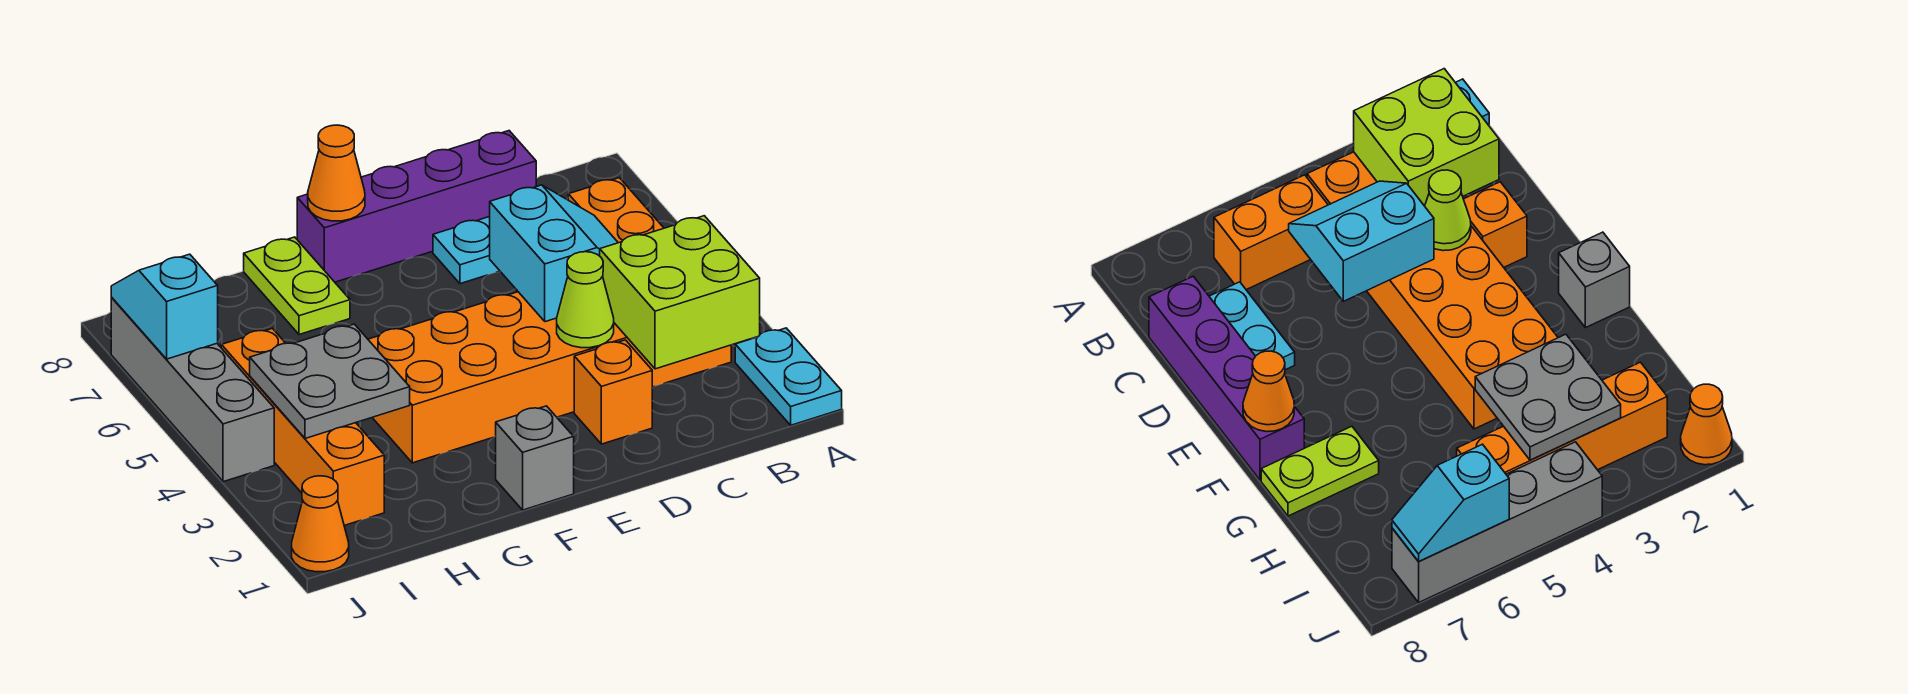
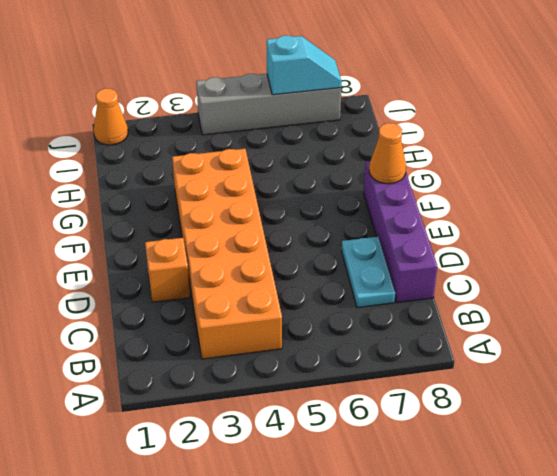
none -> cyan plate A1:A2 level 1
none -> orange brick B5:B6 level 1
none -> grey brick F1 level 1

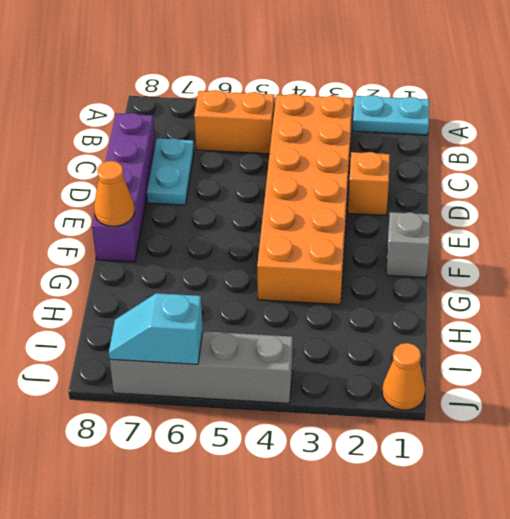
none -> lime plate G7:G8 level 1
none -> orange brick I2:I5 level 1
none -> lime brick B2:C3 level 2

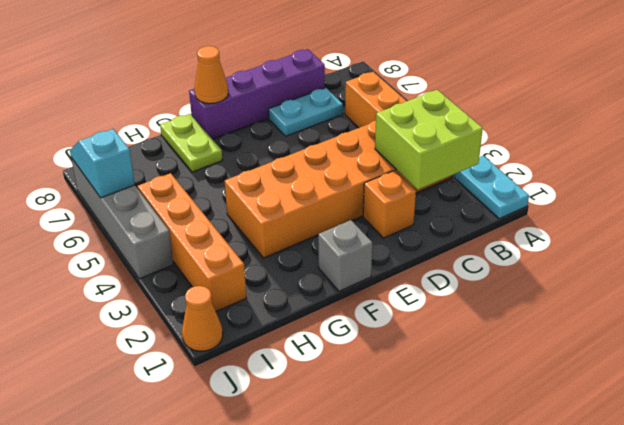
none -> cyan slope C4:D5 level 2 top D
none -> lime cone D3 level 2
none -> grey plate H3:I4 level 2

